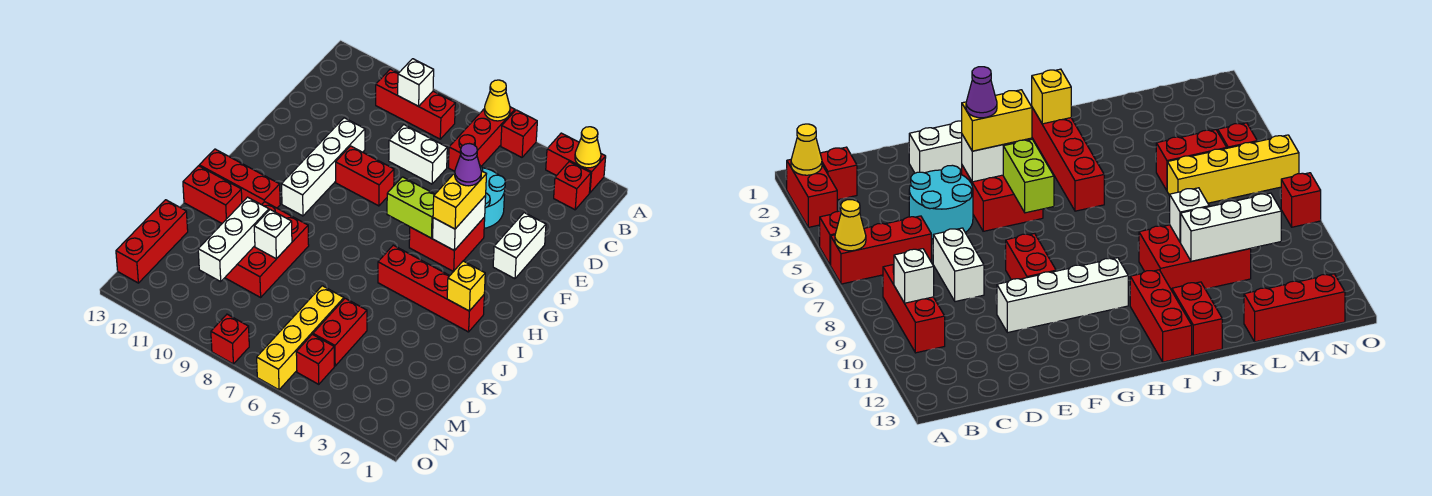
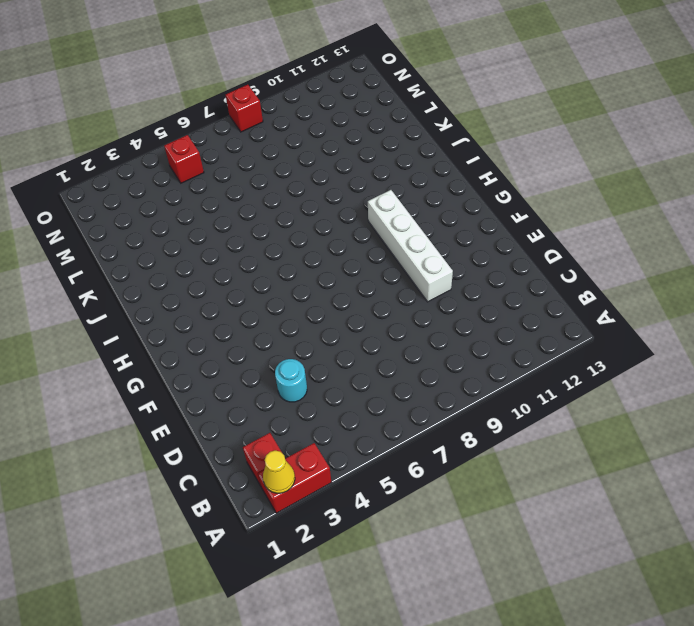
cyan round brick D4 level 1 -> cyan round brick D4:E5 level 1
none -> red brick A5 level 1
none -> red brick A6:C6 level 1
none -> red brick B8:B10 level 1
none -> white brick D7:D8 level 1

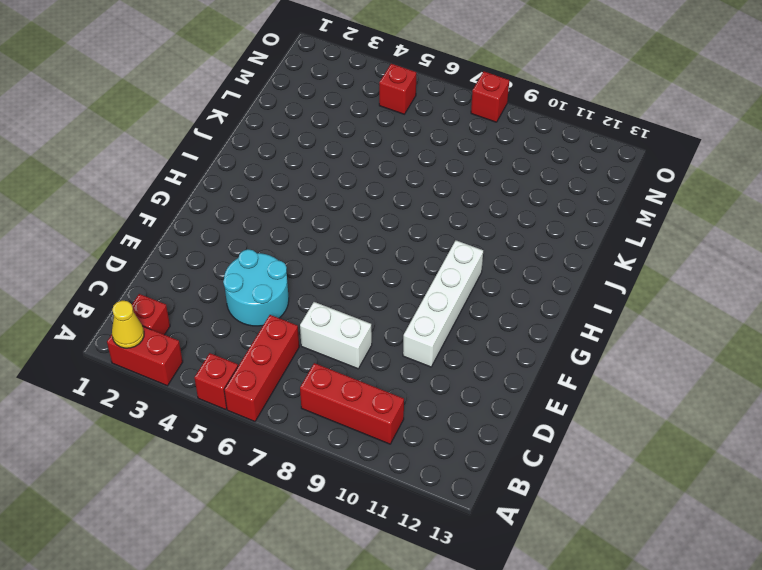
none -> white brick E2:F2 level 1
none -> red brick F4:G5 level 1
none -> red brick F8:F9 level 1
none -> red brick I2:I5 level 1

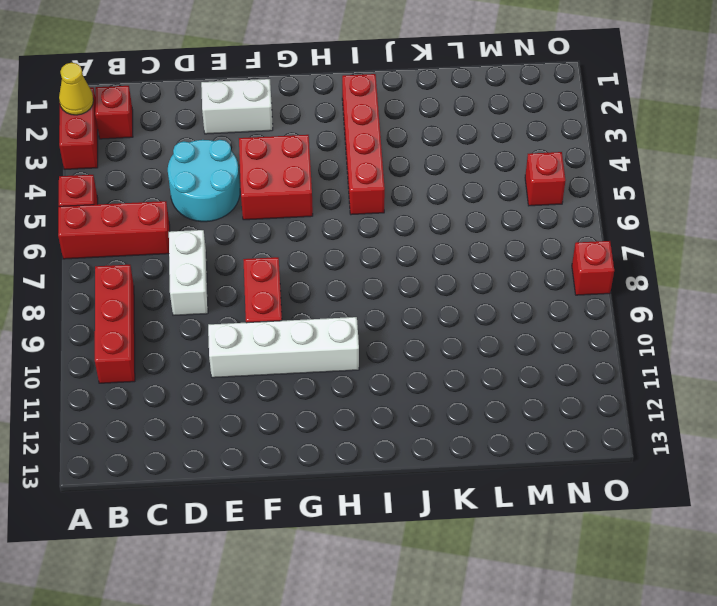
none -> red brick I11:I13 level 1
none -> red brick J9:L10 level 1
none -> red brick J12:J13 level 1
none -> red brick L5:M5 level 1

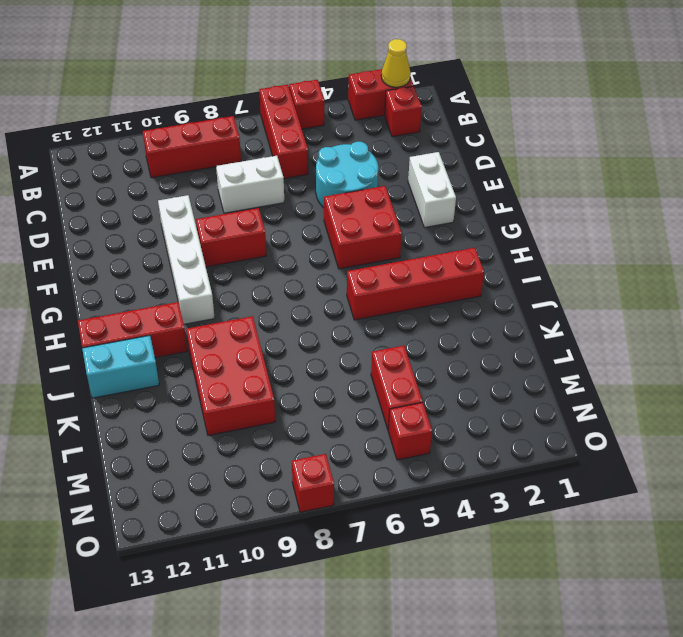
cyan brick J12:J13 level 1 -> red brick J12:J13 level 1
none -> yellow brick L6:O6 level 1
none -> red brick L13:N13 level 1
none -> yellow cone A6 level 2
none -> white brick B9 level 2

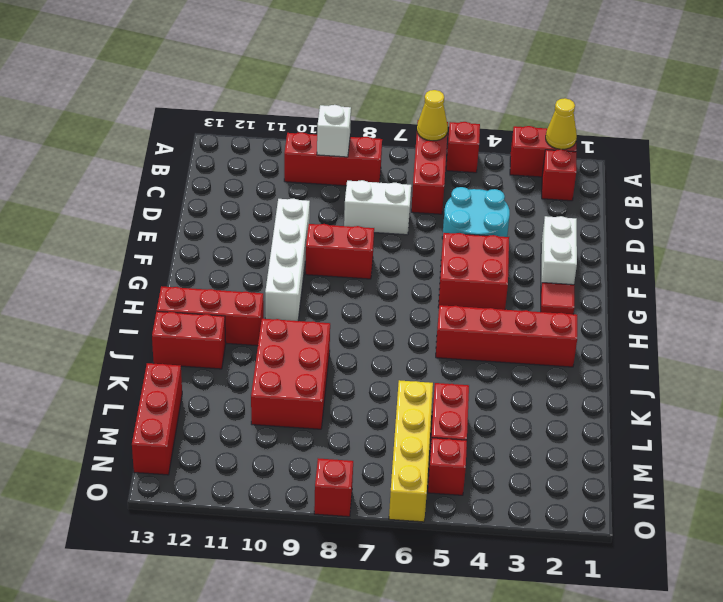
red tile G2 level 1 -> none
none -> white brick F4:G4 level 2
none -> lime brick G5:G6 level 2
none -> yellow brick I2 level 2
none -> white brick K9 level 2

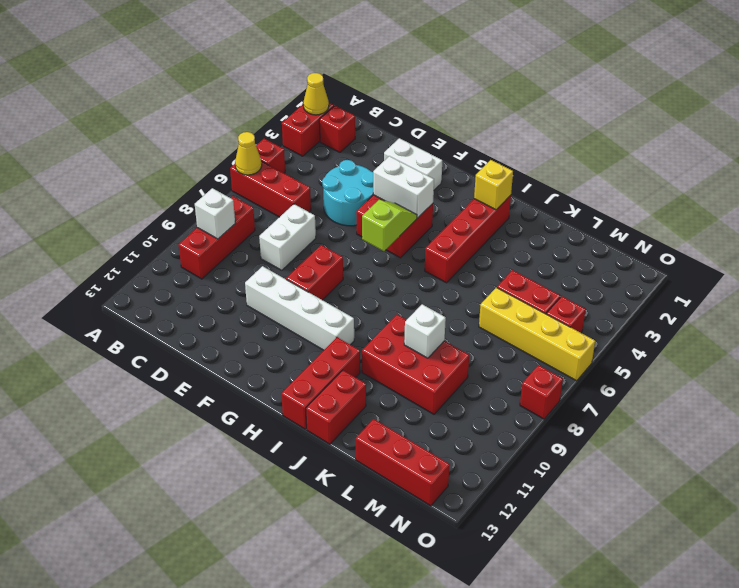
lime slope G5:G6 level 2 top 6 -> lime brick G5:G6 level 2
none -> white brick K10:M10 level 2
none -> yellow brick F4:G4 level 3
none -> purple cone F4 level 4

